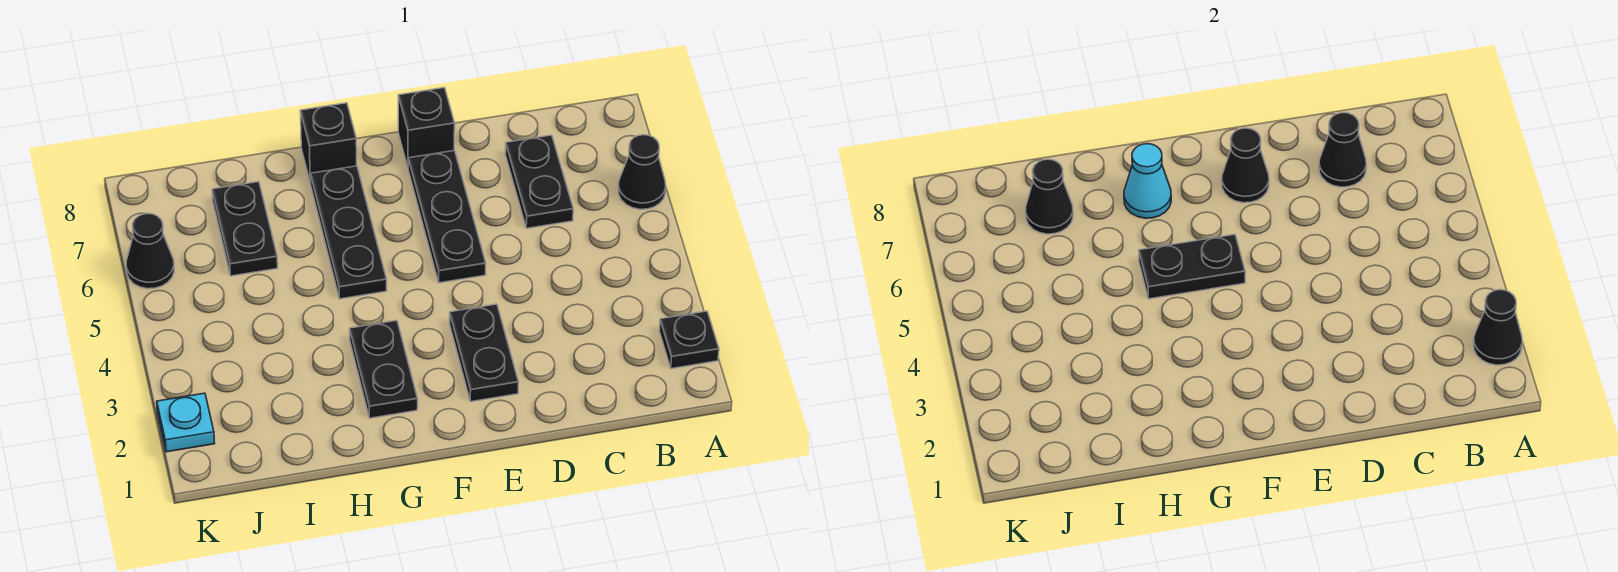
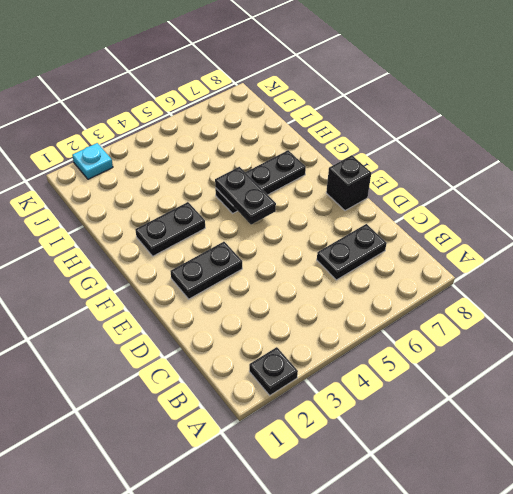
none -> black cone A6 level 1
none -> black plate E5:E7 level 1
none -> black brick G8 level 1

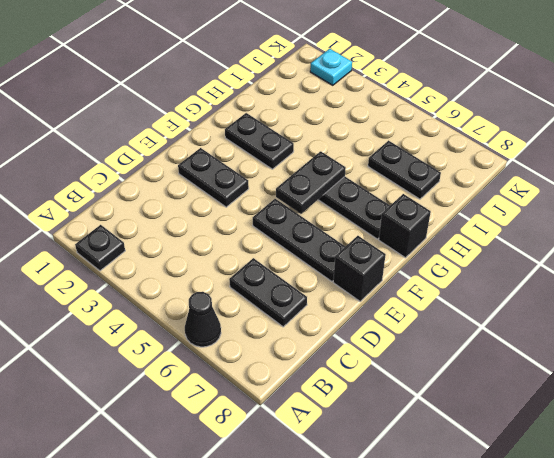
none -> black cone K6 level 1
none -> black cone A2 level 2
none -> black cone C7 level 2

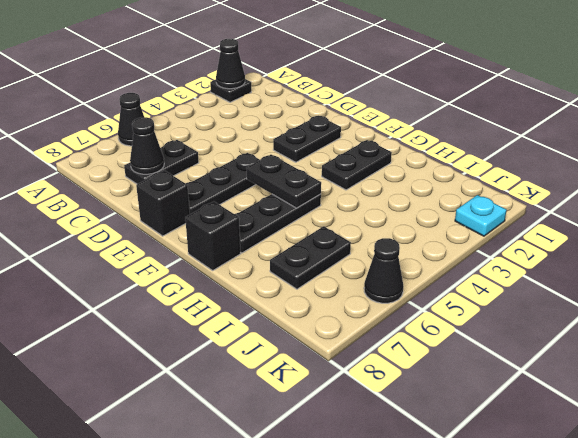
none -> black cone E7 level 2
none -> cyan cone G7 level 2
none -> black cone I7 level 2

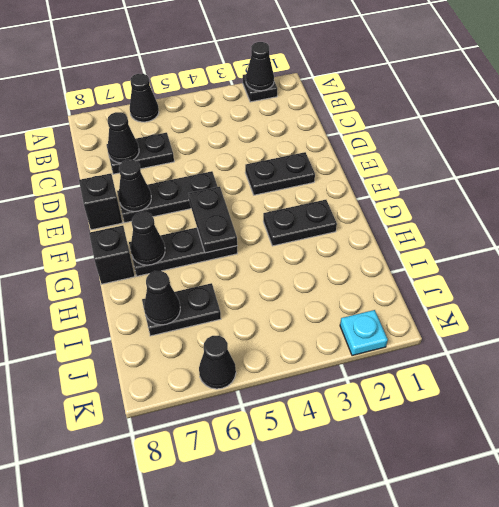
black cone G7 level 2 -> cyan cone G7 level 2

